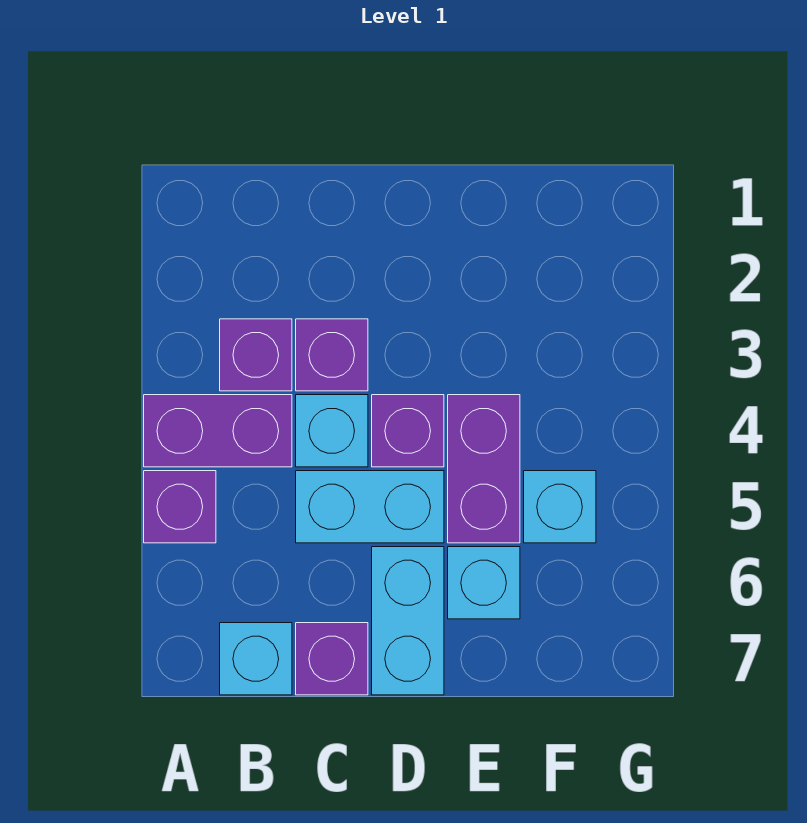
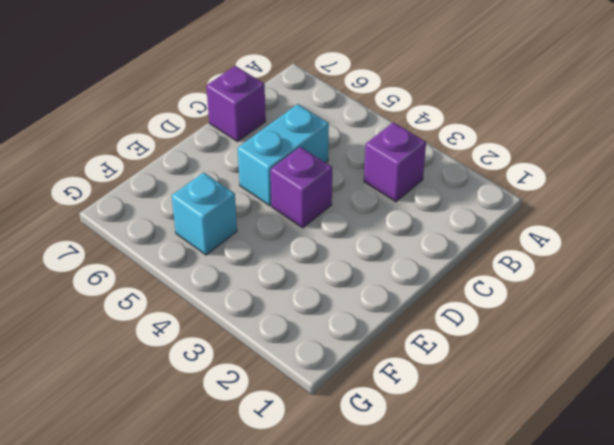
none -> purple brick A4:B4 level 1
none -> purple brick A5 level 1
none -> cyan brick B7 level 1

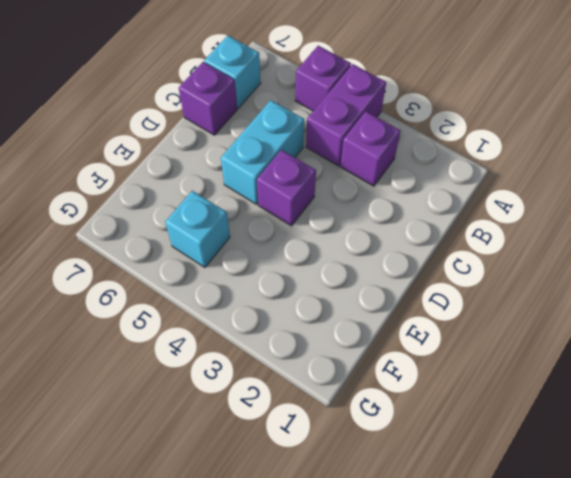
none -> purple brick C3 level 1
none -> cyan brick C4 level 1
none -> cyan brick D6:D7 level 1

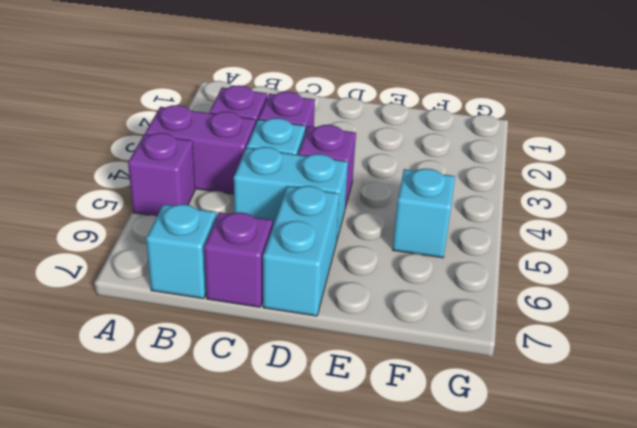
none -> purple brick E4:E5 level 1
none -> cyan brick E6 level 1

